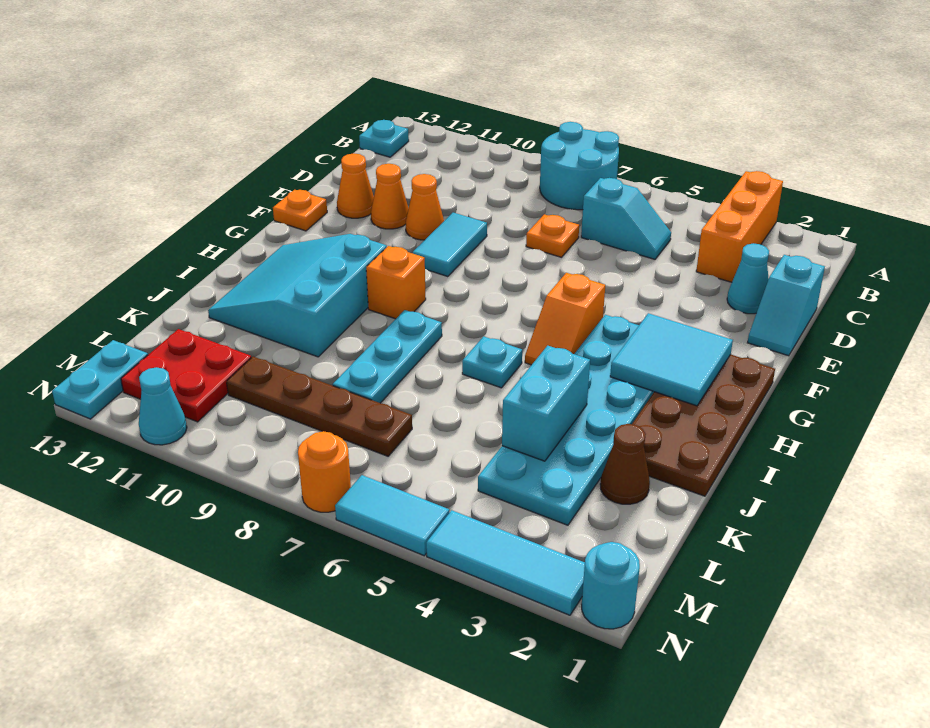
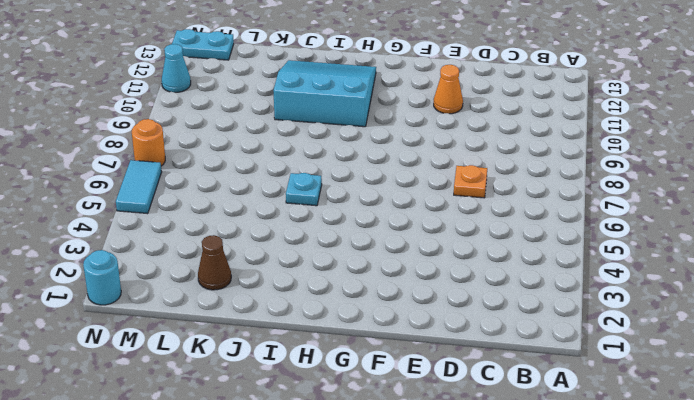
none -> orange brick A3:C3 level 1
none -> cyan round brick A7:B8 level 1
none -> cyan plate B13 level 1
none -> cyan slope C5:C6 level 1 top 6

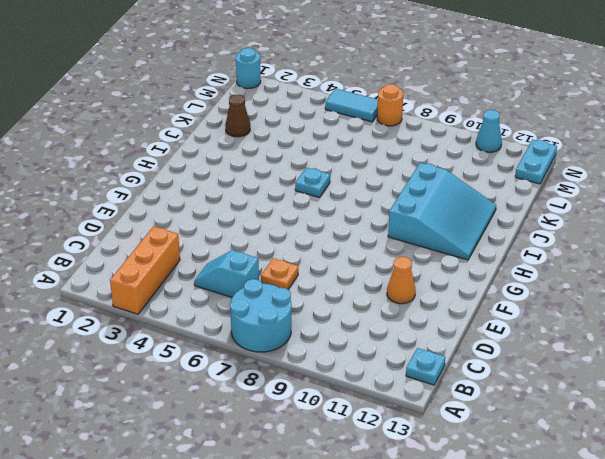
none -> cyan slope D1:E1 level 1 top D
none -> cyan cone D2 level 1
none -> cyan tile E9:F9 level 1
none -> orange cone E10 level 1

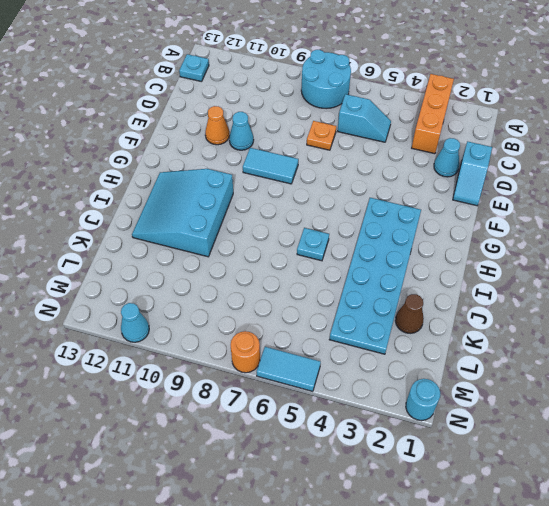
cyan cone E10 level 1 -> orange cone E10 level 1
cyan tile F8:F9 level 1 -> cyan tile E9:F9 level 1
none -> orange cone E12 level 1
none -> orange plate F13 level 1
none -> brown plate G1:J2 level 1
none -> orange slope G5:H5 level 1 top G

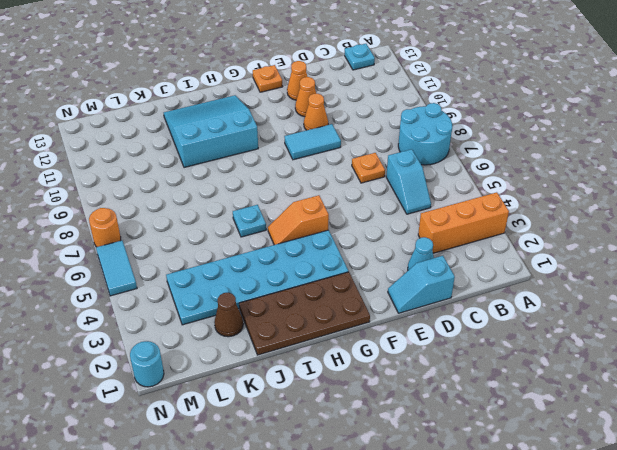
none -> orange brick H9 level 1
none -> cyan plate I8:K8 level 1
none -> brown plate L7:L10 level 1
none -> red plate L11:M12 level 1

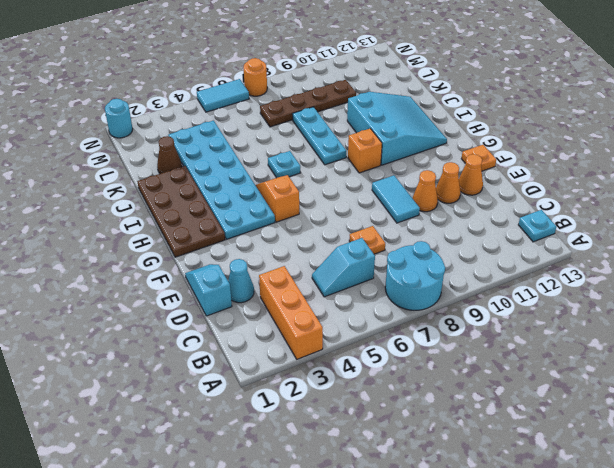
none -> red plate L11:M12 level 1
none -> cyan plate M13:N13 level 1
none -> cyan tile N2:N4 level 1
none -> cyan cone N11 level 1

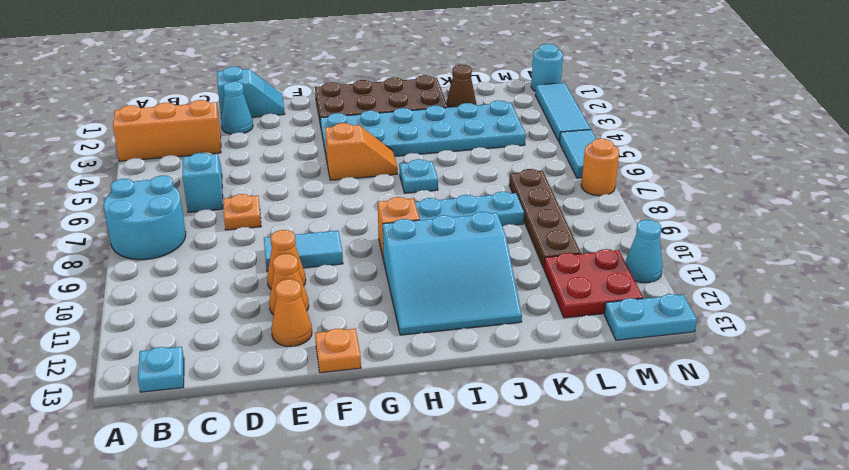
none -> cyan tile G2:H3 level 2
none -> cyan brick J4:K4 level 2

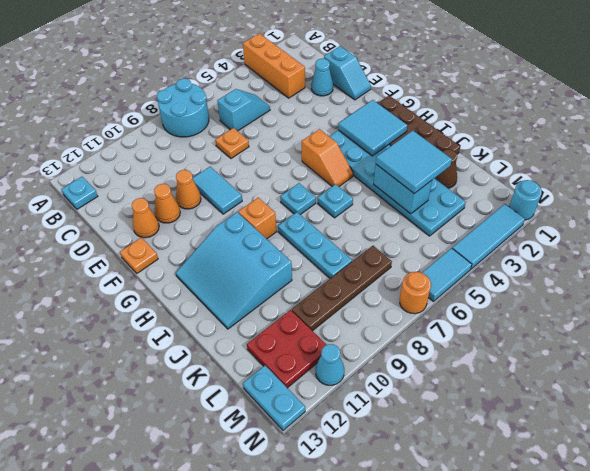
cyan plate H7 level 1 -> none
cyan tile J3:K4 level 3 -> none

